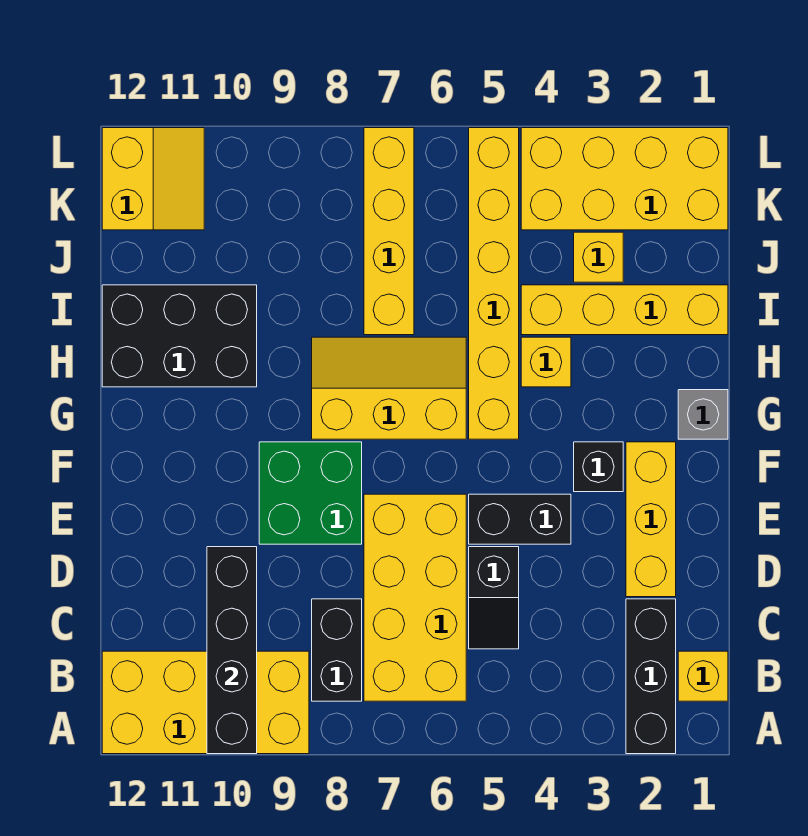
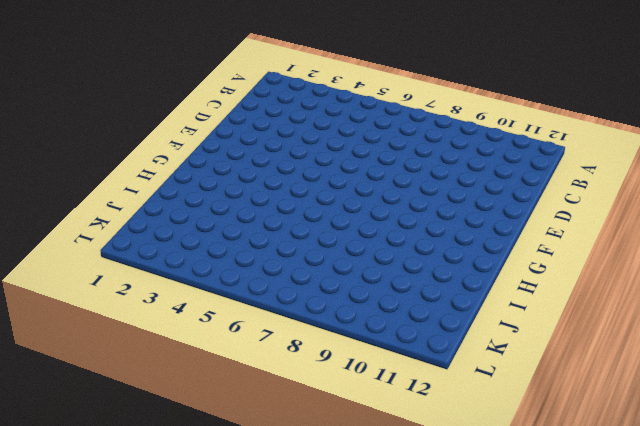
none -> black brick A2:C2 level 1
none -> yellow brick A9:B12 level 1
none -> yellow brick B1 level 1

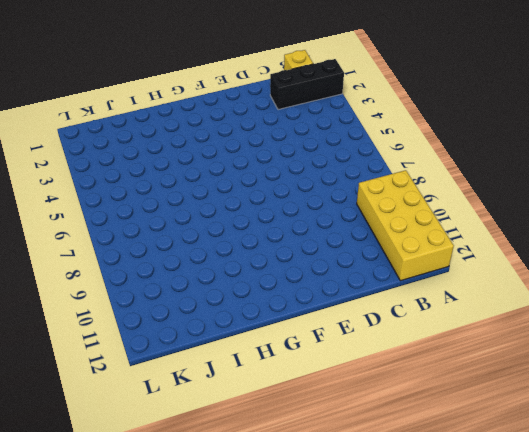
none -> yellow brick B6:E7 level 1
none -> black brick B8:C8 level 1
none -> black slope C5:D5 level 1 top D

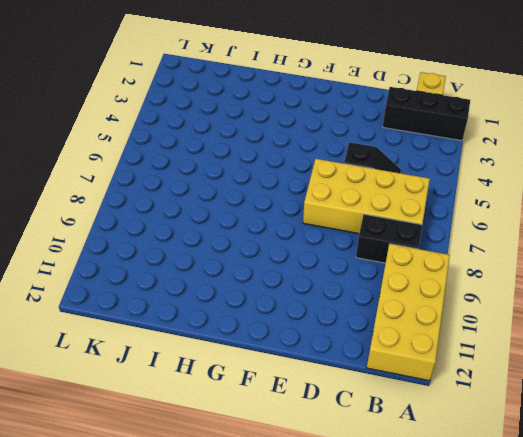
none -> yellow brick D2:F2 level 1
none -> black brick E4:E5 level 1
none -> green brick E8:F9 level 1

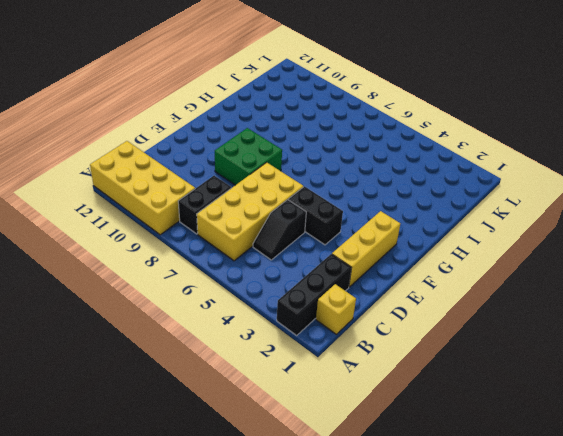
none -> black brick F3 level 1
none -> grey brick G1 level 1
none -> yellow brick G5:L5 level 1

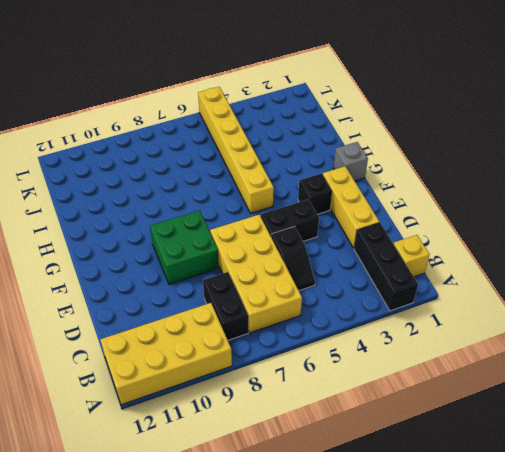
none -> yellow slope G6:H8 level 1 top G
none -> yellow brick H4 level 1
none -> black brick H10:I12 level 1

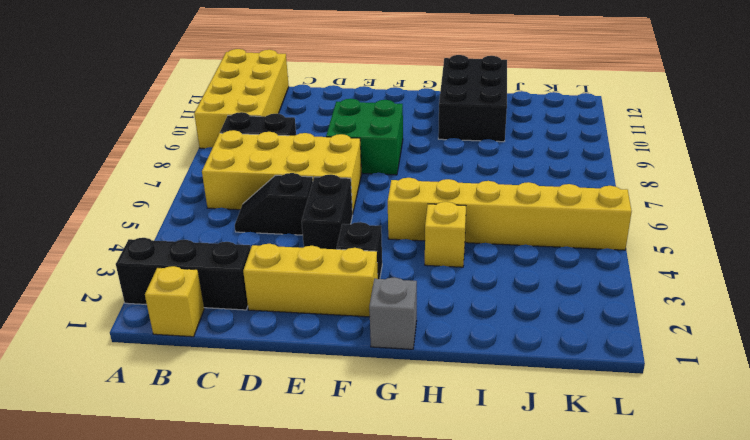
none -> yellow slope G6:H8 level 1 top G
none -> yellow brick I1:I4 level 1
none -> yellow brick I7:L7 level 1

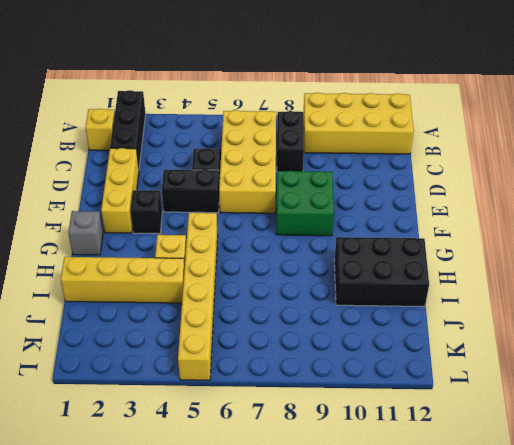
none -> yellow slope G6:H8 level 1 top G
none -> yellow brick I7:L7 level 1
none -> yellow brick J3 level 1

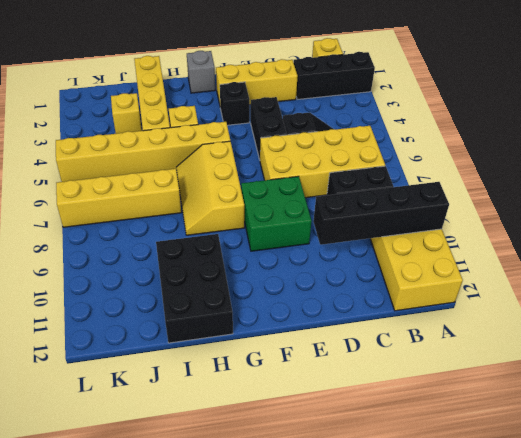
none -> yellow brick K1:L4 level 1
none -> yellow slope K11:L12 level 1 top 12

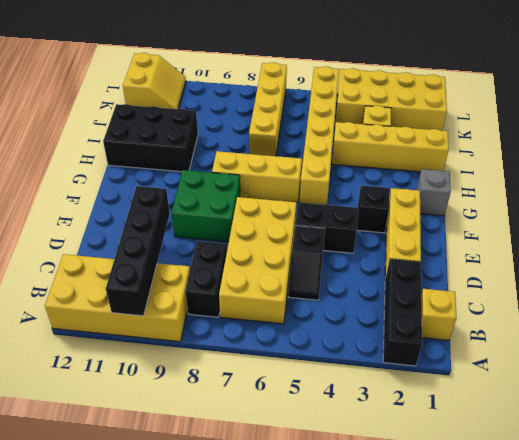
none -> yellow brick H4 level 1

